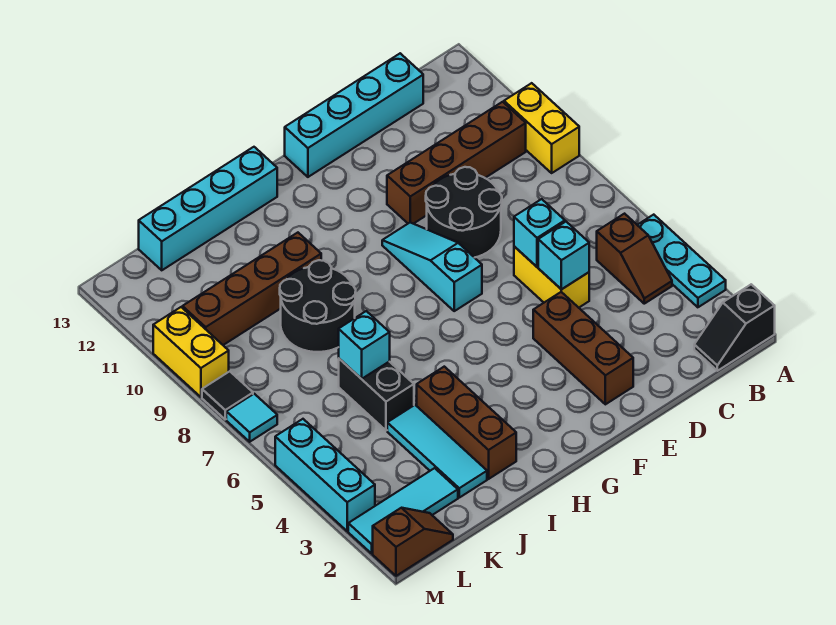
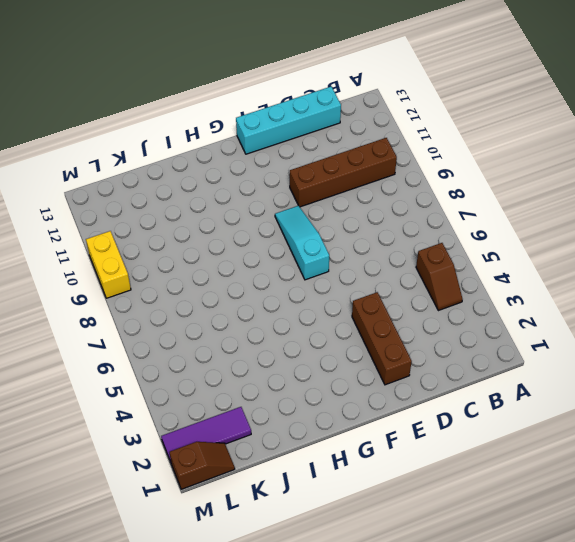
purple tile K2:M2 level 1 -> cyan tile K2:M2 level 1
none -> black slope A1:B1 level 1 top A
none -> cyan plate A3:A5 level 1
none -> yellow brick A9:A10 level 1

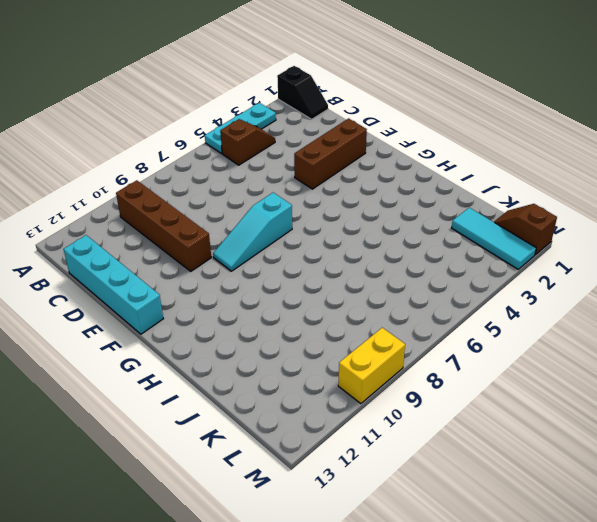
none -> yellow brick A9:A10 level 1
none -> yellow brick D5:D6 level 1
none -> black round brick D8:E9 level 1

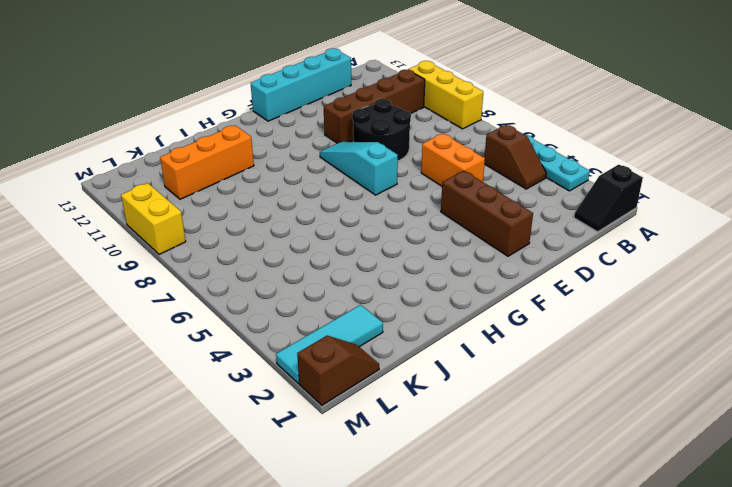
yellow brick A8:A10 level 1 -> yellow brick A9:A10 level 1
orange brick D5:D6 level 1 -> yellow brick D5:D6 level 1
orange brick I11:K11 level 1 -> none
none -> cyan brick H13:K13 level 1
none -> brown brick I2:I4 level 1
none -> black round brick I8:J9 level 1

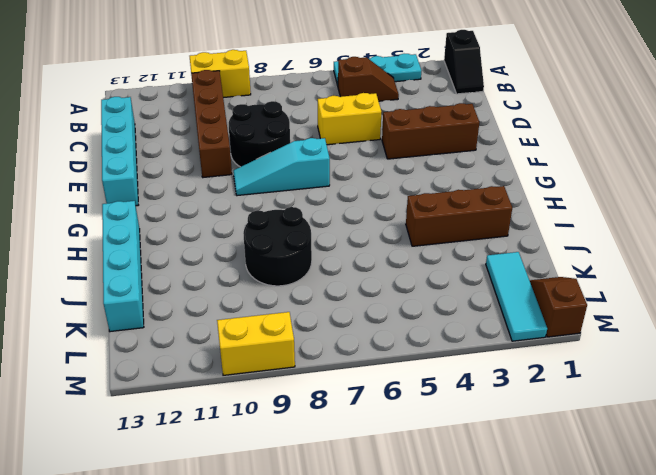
none -> brown brick I10:L10 level 1
none -> cyan tile J2:J4 level 1
none -> black brick J5:J6 level 1

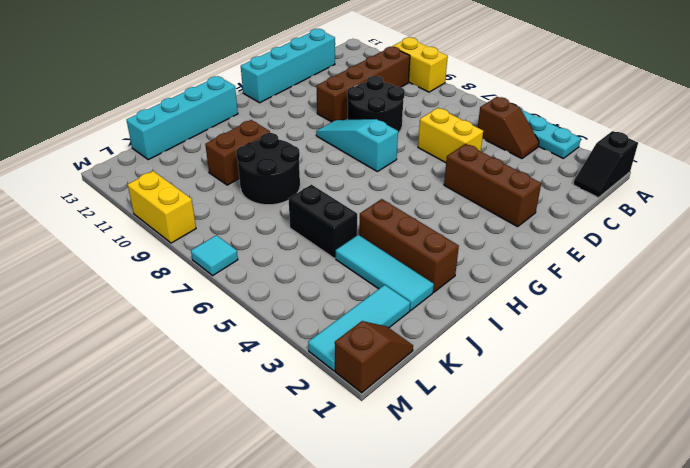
brown brick I10:J10 level 1 -> brown brick I10:L10 level 1
none -> cyan brick M3:M5 level 1
none -> black tile M8 level 1
none -> cyan brick D5 level 2

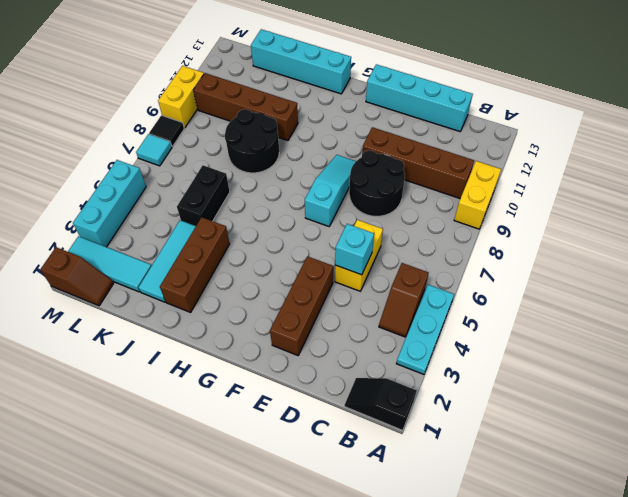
none -> cyan brick D6 level 2
none -> cyan brick J6 level 2

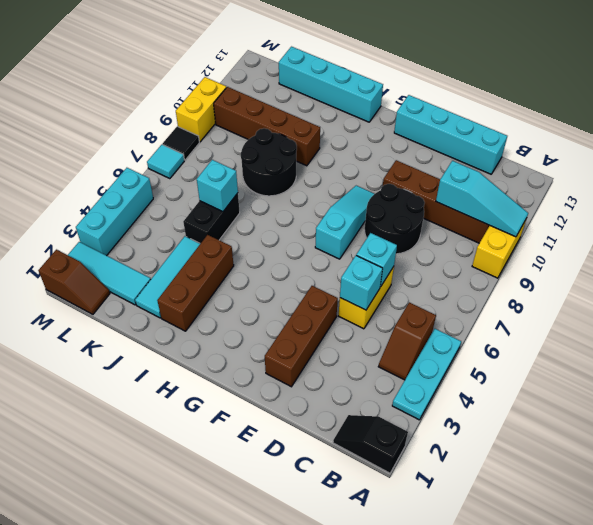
cyan slope A10:C10 level 2 top C -> none

